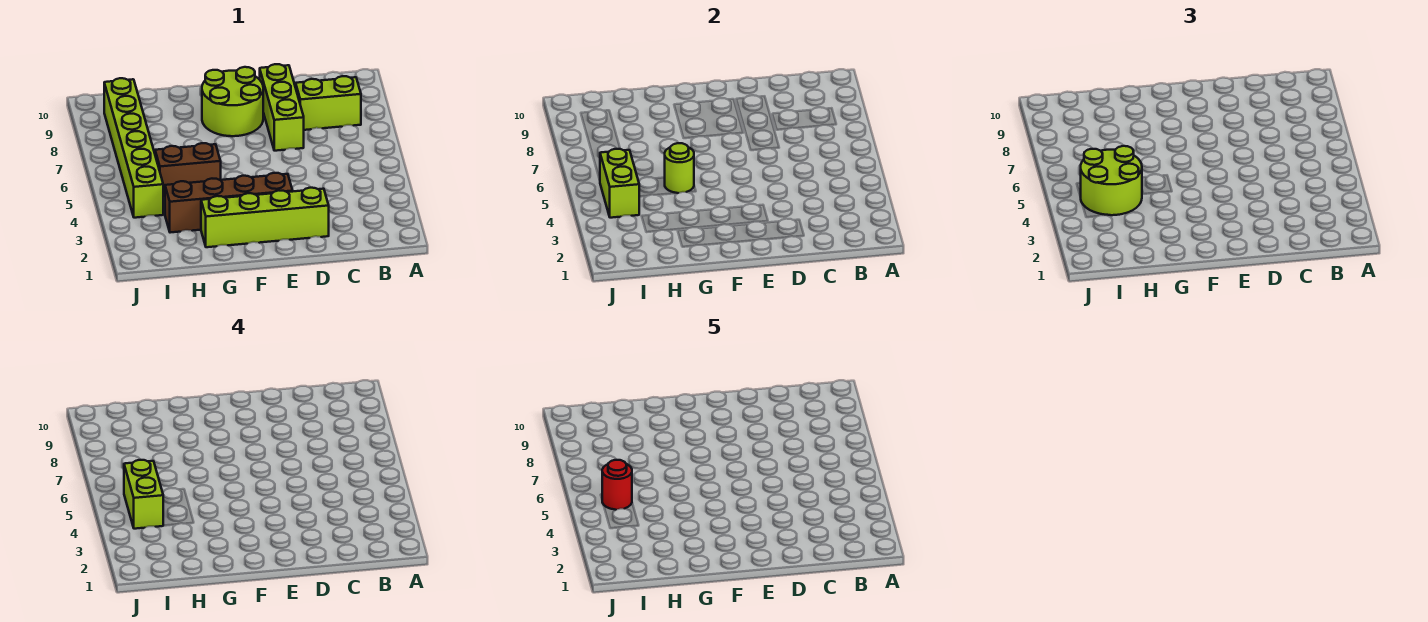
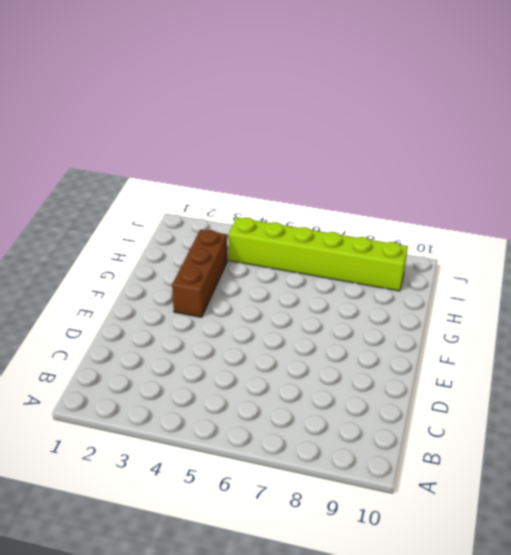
brown brick F3:H3 level 1 -> brown brick E3:H3 level 1
none -> lime brick B8:C8 level 1
none -> lime brick D2:G2 level 1
none -> lime brick D7:D9 level 1

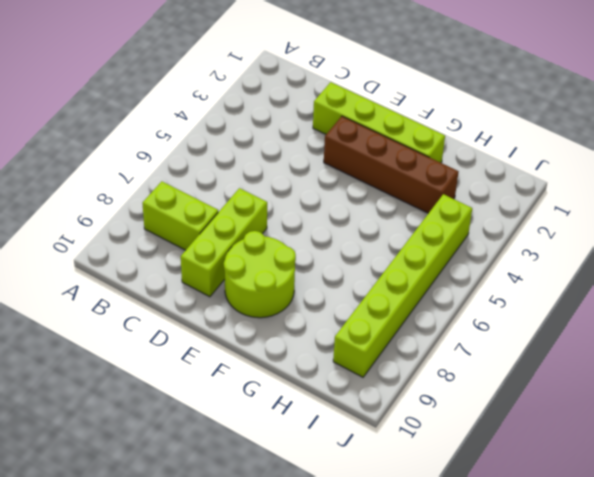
none -> brown brick G5:H5 level 1
none -> lime round brick G5 level 2
none -> lime brick I4:I5 level 2

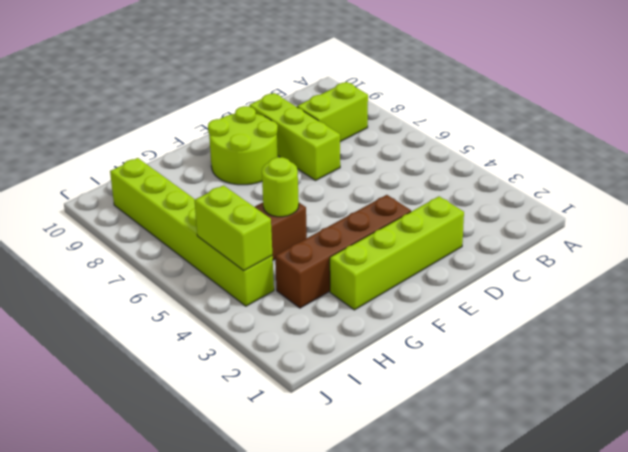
none -> lime round brick H4:I5 level 3
none -> lime brick I4:I5 level 4
none -> red round brick I5 level 5

